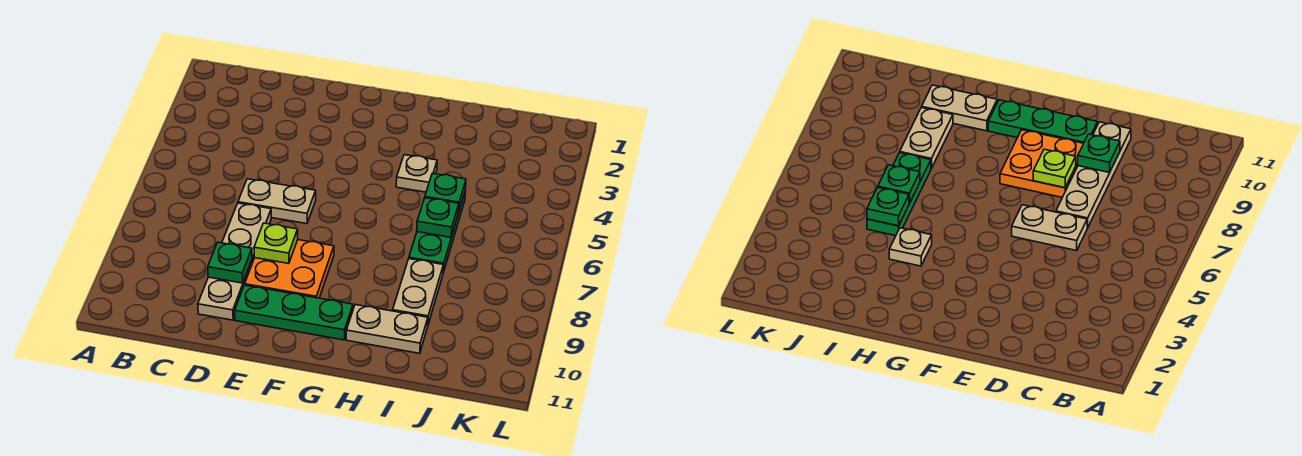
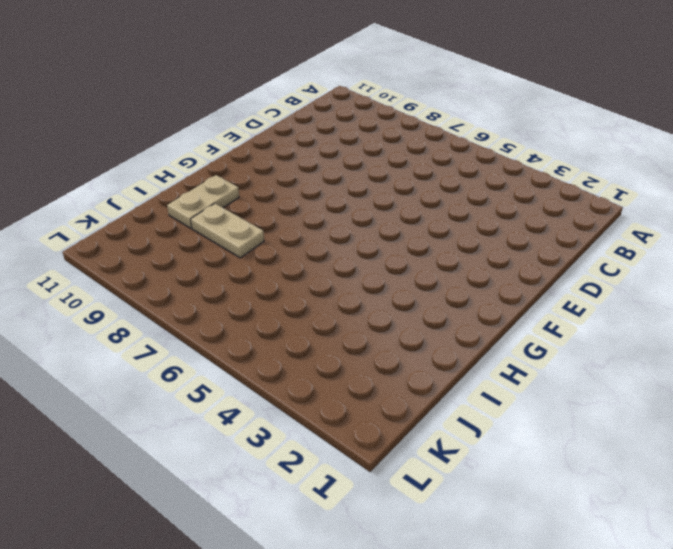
none -> tan plate D6:E6 level 1
none -> tan plate D7:D10 level 1
none -> orange plate E8:F9 level 1

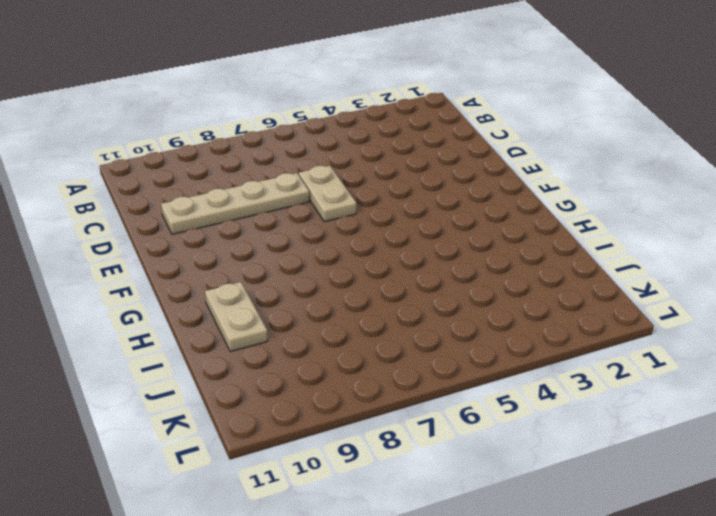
none -> orange plate E8:F9 level 1
none -> green plate E10:G10 level 1
none -> tan plate H4 level 1

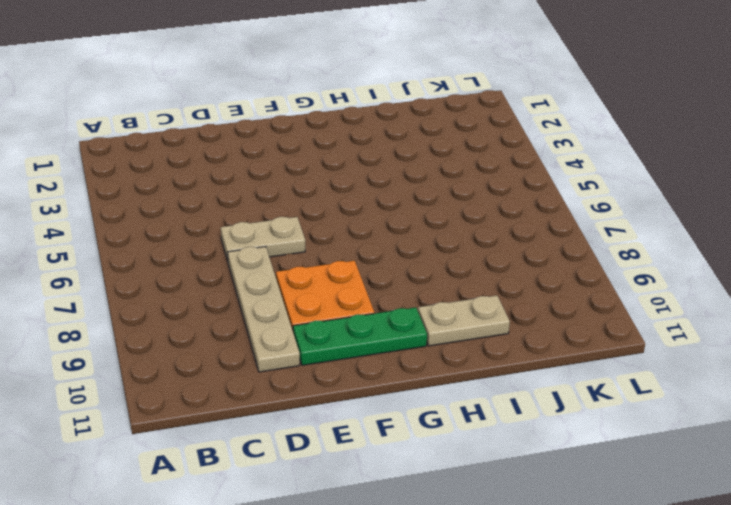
none -> tan plate H4 level 1
none -> green plate I5:I7 level 1
none -> tan plate I8:I9 level 1

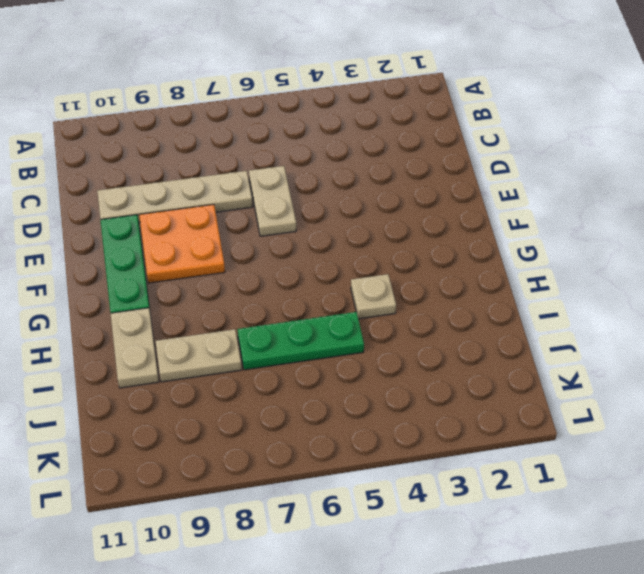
none -> green plate D9 level 2
none -> lime plate E8 level 2
none -> green plate I5 level 2

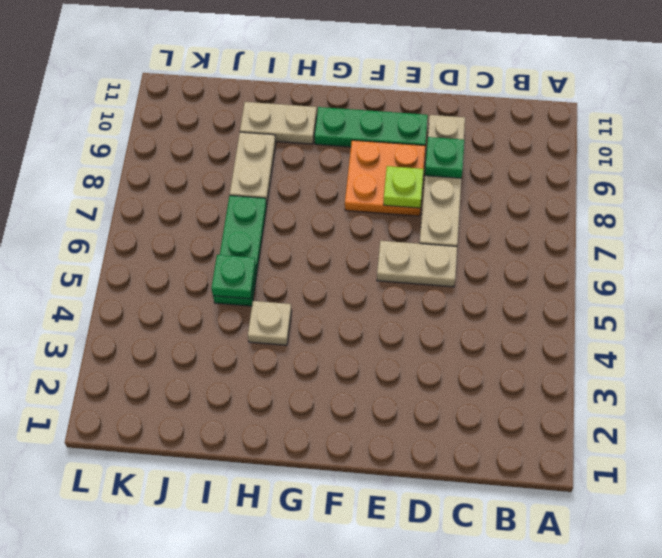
none -> green plate I6 level 2

